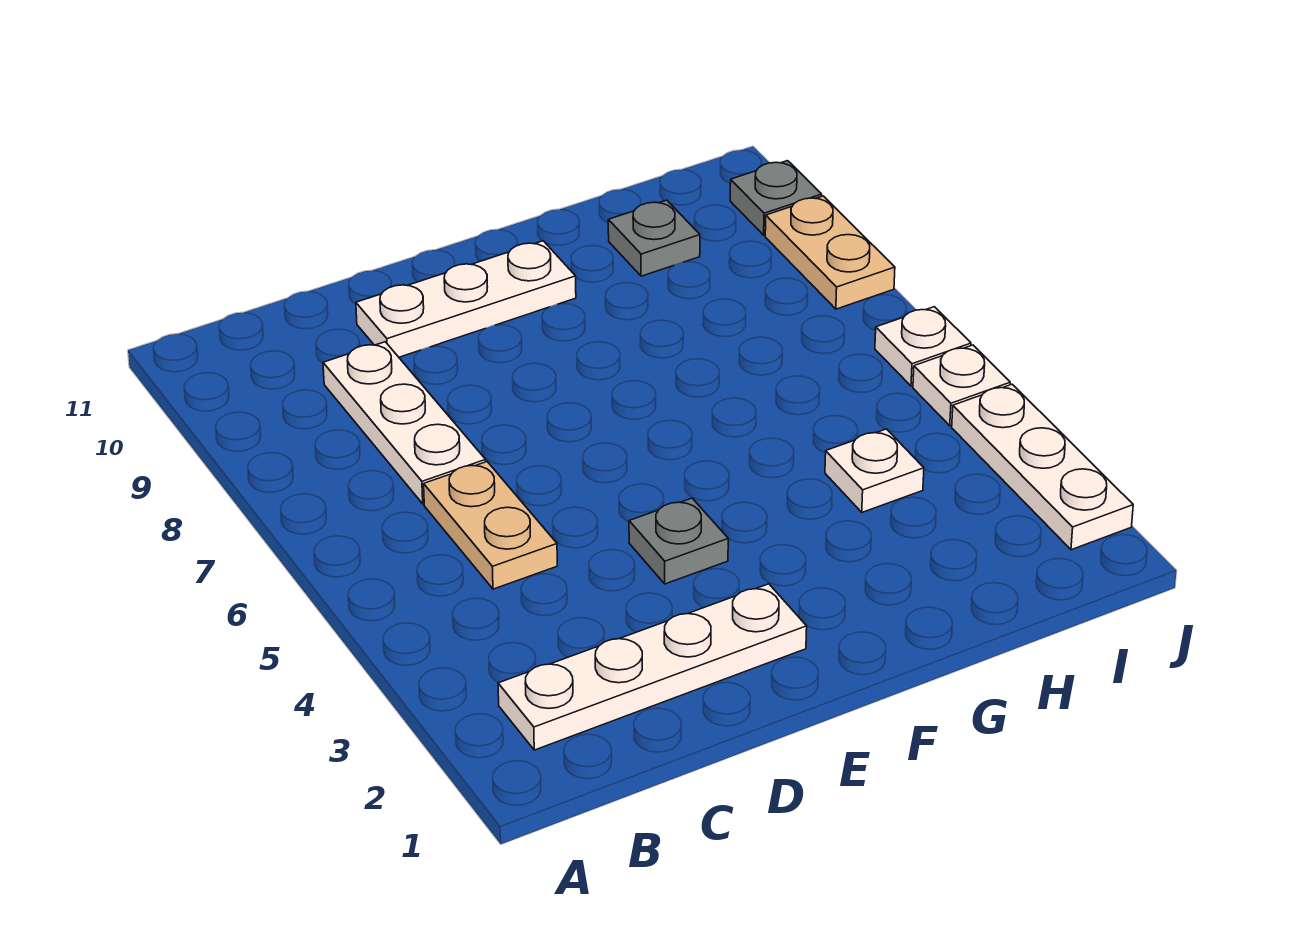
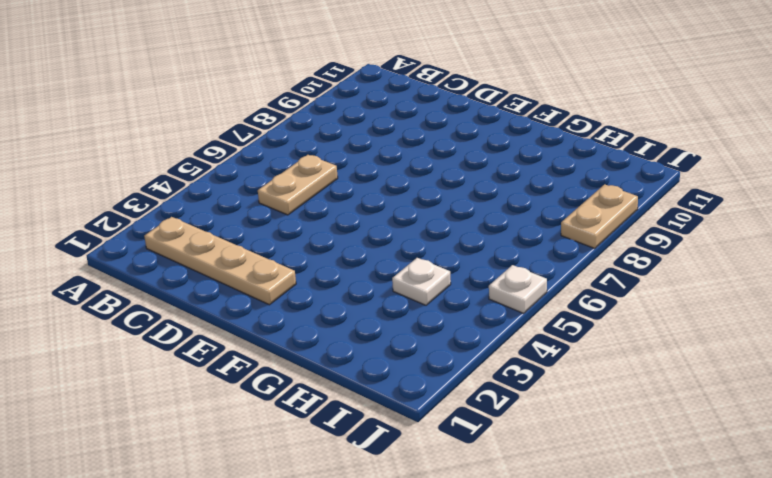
tan plate B2:E2 level 1 -> white plate B2:E2 level 1
none -> white plate C7:C9 level 1
none -> white plate D10:F10 level 1
none -> grey plate E4 level 1

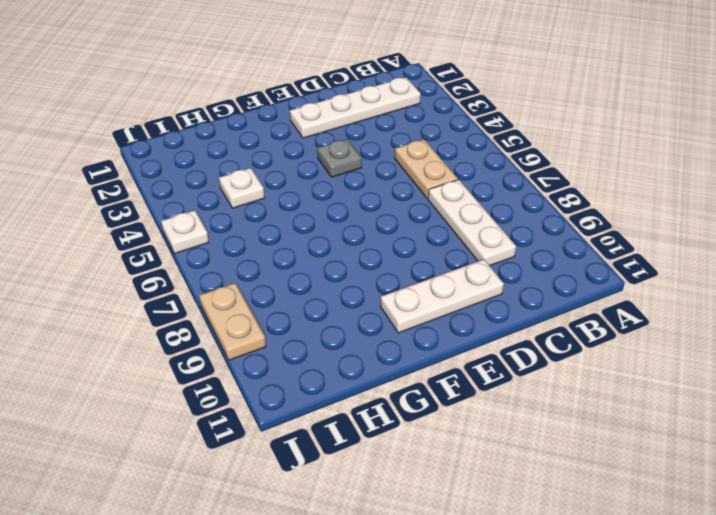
none -> grey plate H10 level 1
none -> white plate J2:J4 level 1
none -> white plate J6 level 1

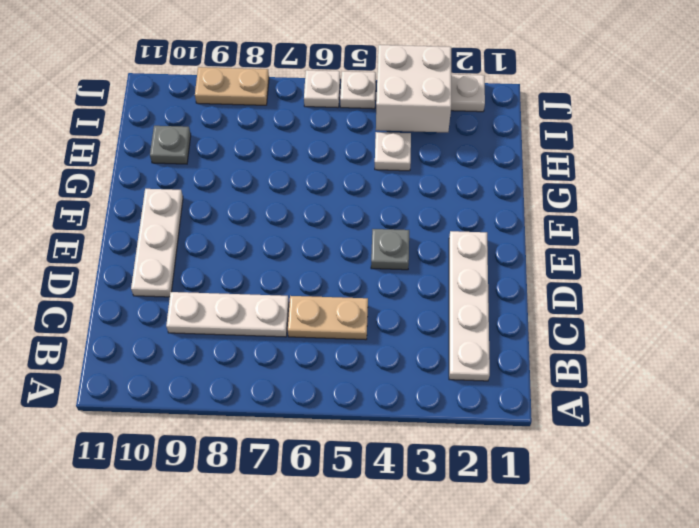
white brick I3:J4 level 2 -> none
none -> grey plate J10 level 1

